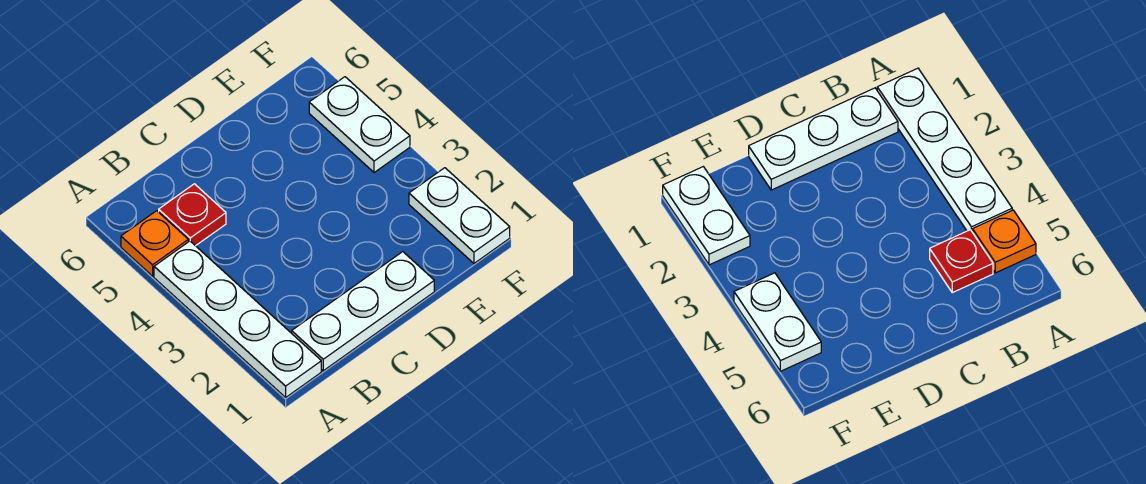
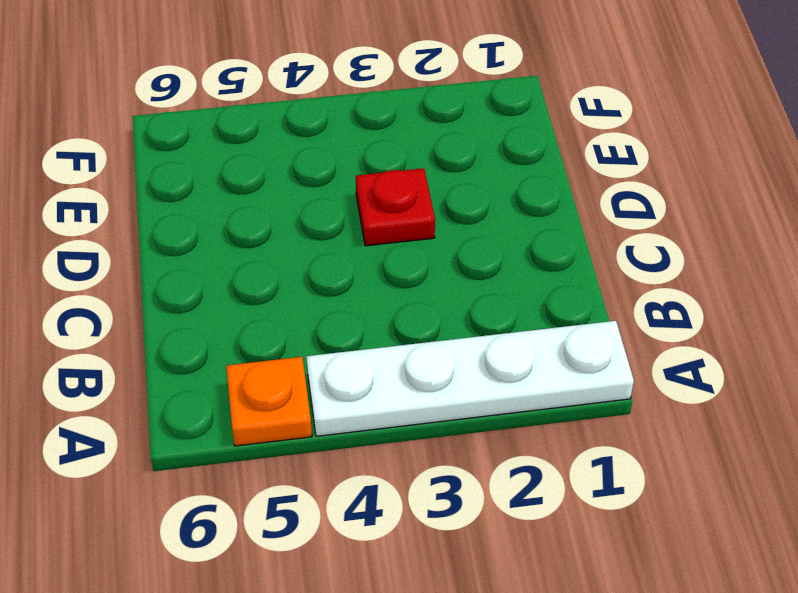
red plate D3 level 1 -> red plate B5 level 1
none -> white plate B1:D1 level 1
none -> white plate F1:F2 level 1

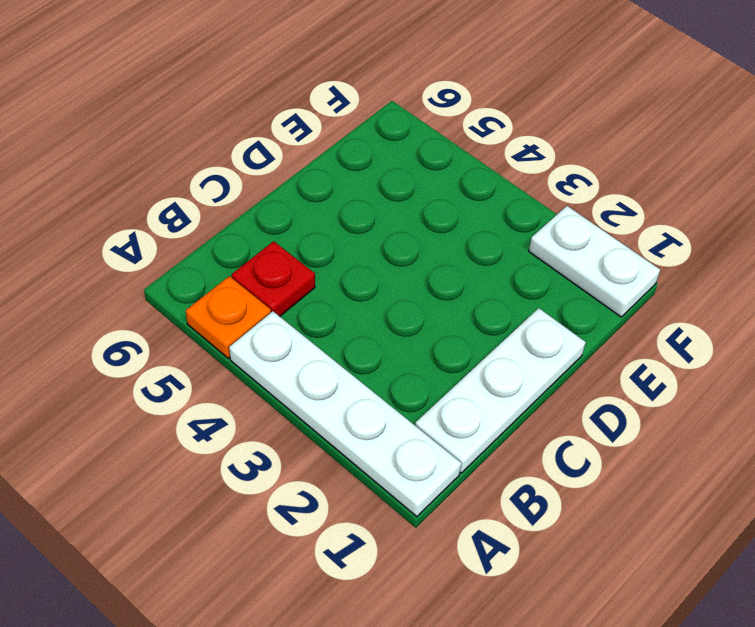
none -> white plate F4:F5 level 1

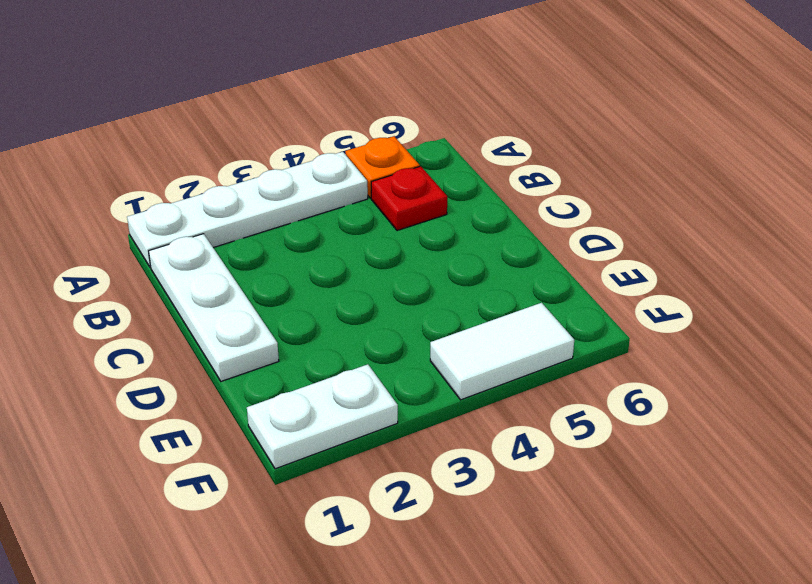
white tile F4:F5 level 1 -> white plate F4:F5 level 1

